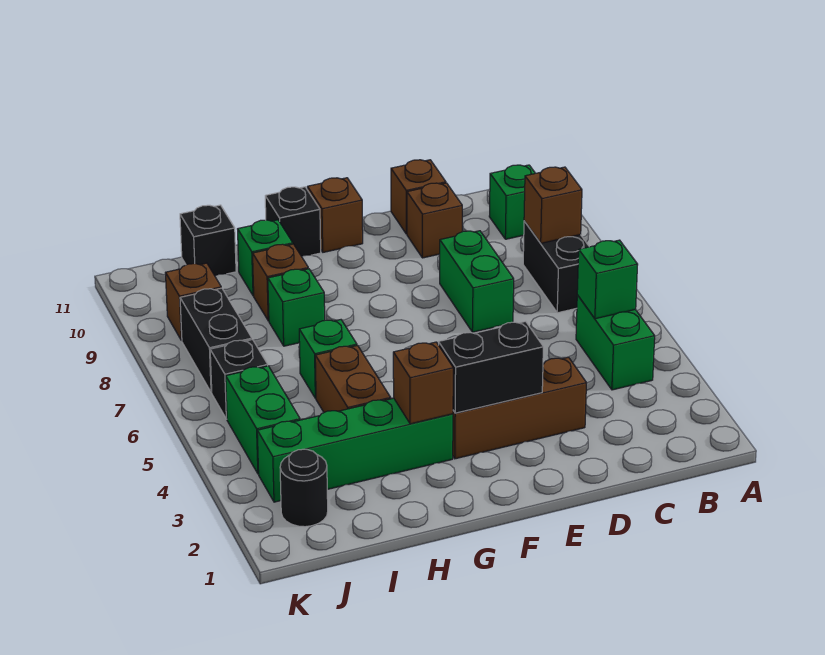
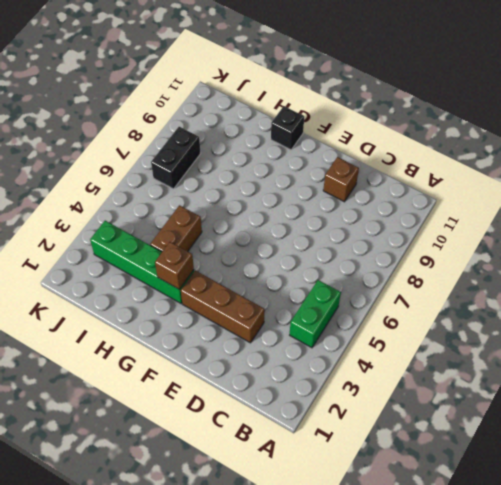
none -> black brick B7:B8 level 1
none -> green brick B10 level 1
none -> green brick D7:D8 level 1

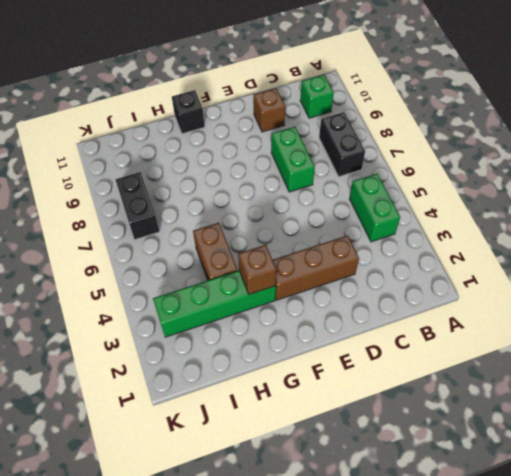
none -> brown brick D11 level 1
none -> brown brick F11 level 1
none -> green brick H6 level 1

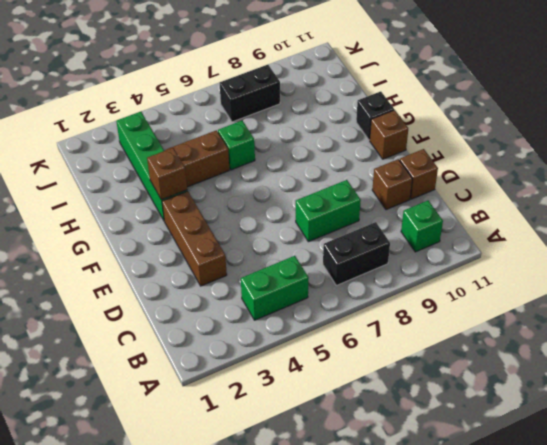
none -> green brick H8 level 1
none -> brown brick H9 level 1
none -> green brick H10 level 1

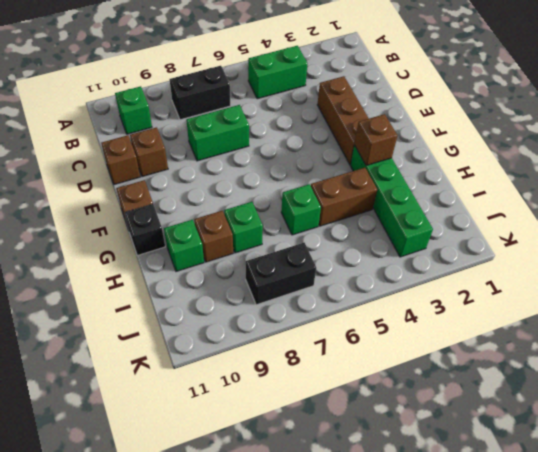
none -> black brick I11 level 1
none -> black round brick J2 level 1
none -> green brick J4:J5 level 1

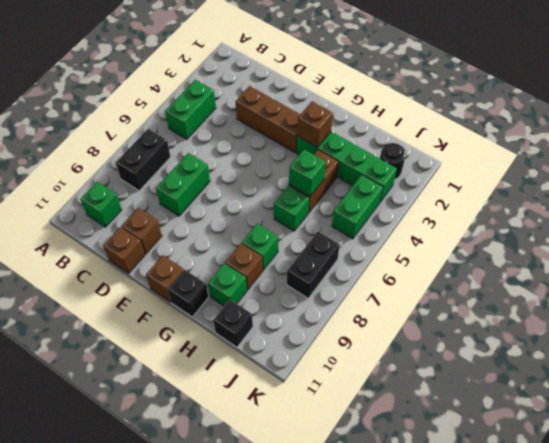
green brick H5 level 2 -> green brick B5 level 2
none -> black brick J6 level 1
none -> brown brick J9 level 1
none -> brown brick B8 level 2

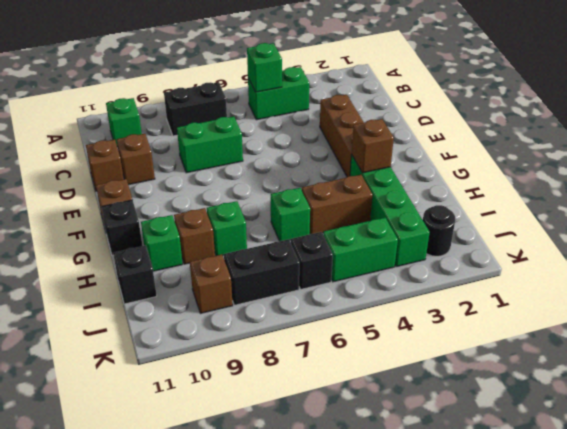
none -> brown brick B8 level 2
none -> black brick E3:F3 level 2

